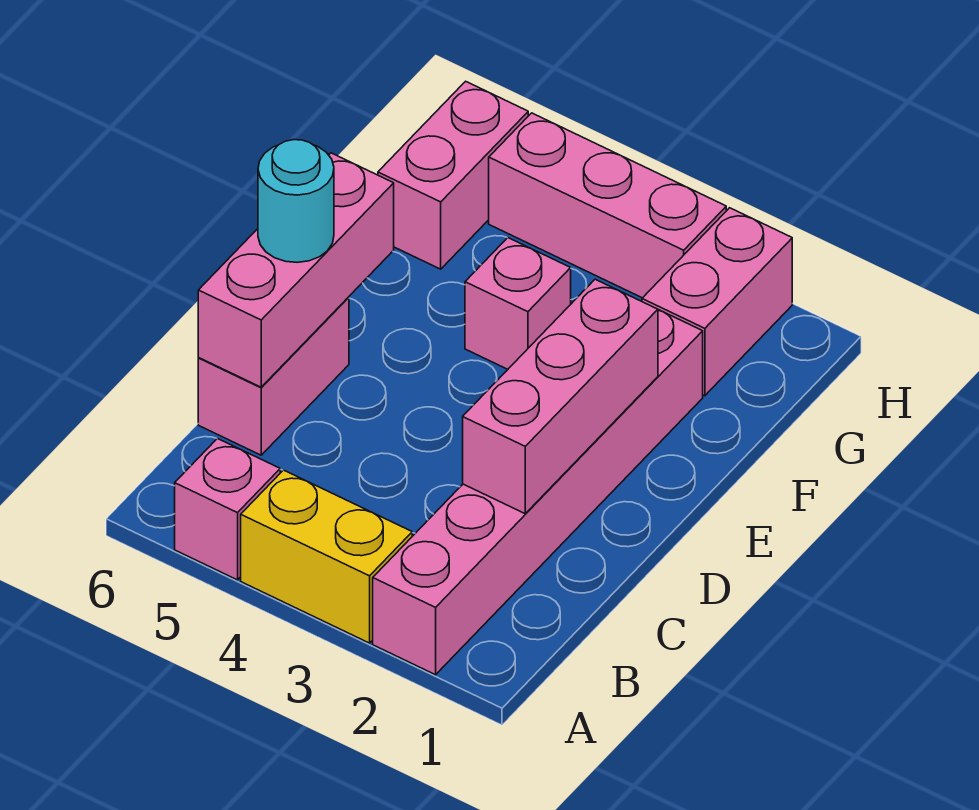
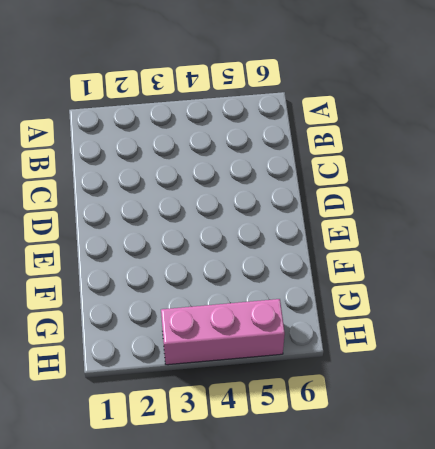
none -> pink brick A2:F2 level 1
none -> yellow brick A3:A4 level 1

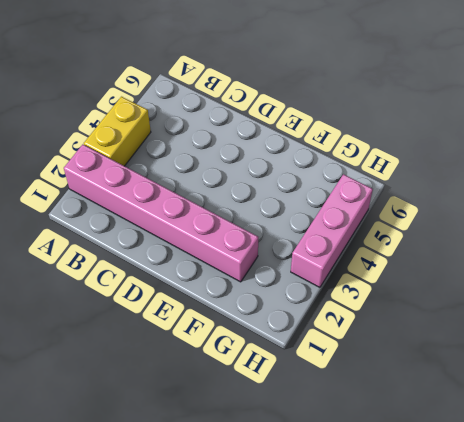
none -> pink brick A5 level 1
none -> pink brick C6:D6 level 1

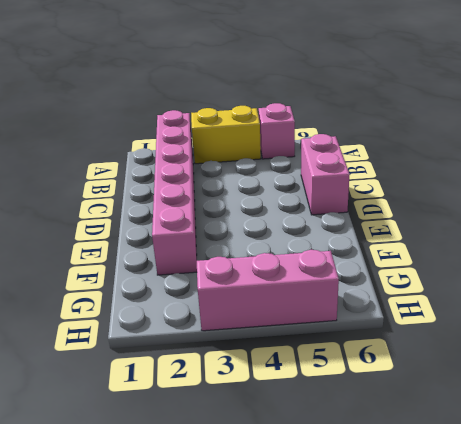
none -> pink brick F4 level 1
none -> pink brick G2:H2 level 1

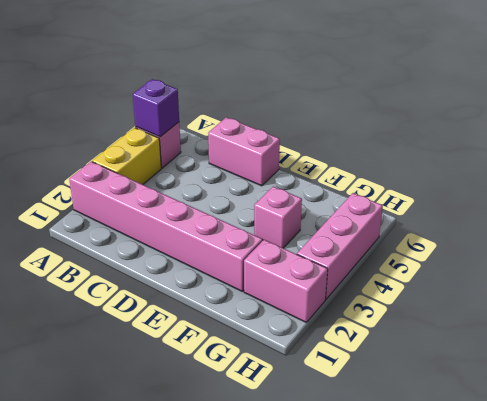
purple brick A5 level 2 -> none
none -> pink brick G6:H6 level 1
none -> pink brick C2:E2 level 2

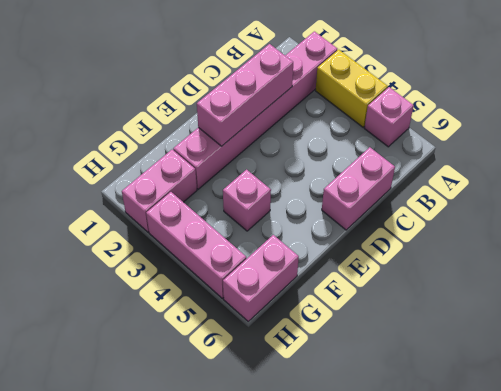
none -> pink brick C6:E6 level 2
none -> cyan round brick D6 level 3

